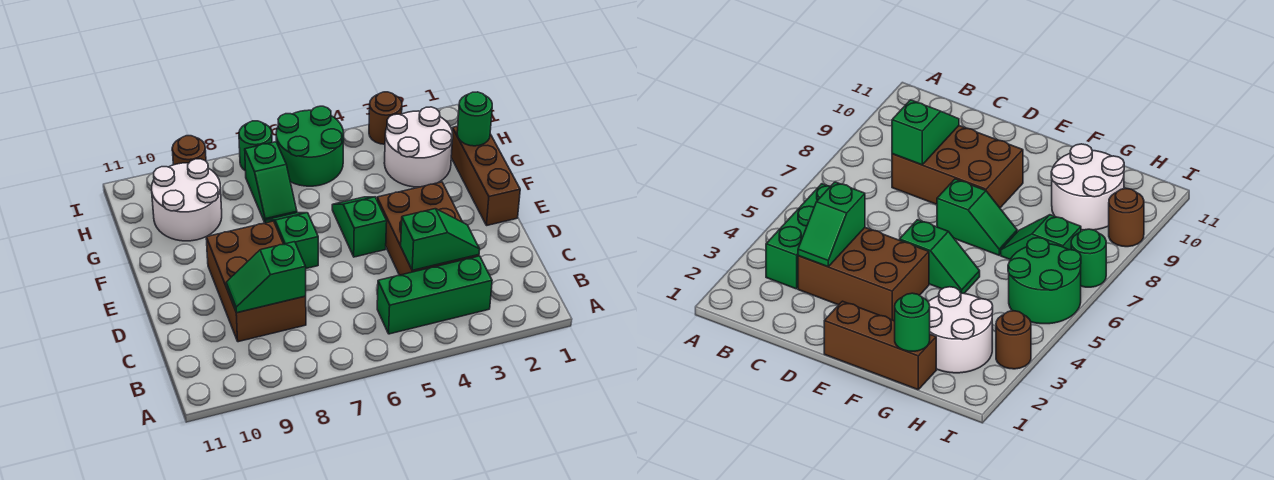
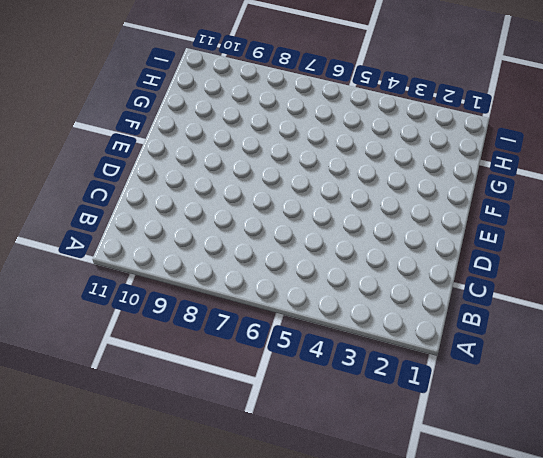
none -> green brick B3:B5 level 1
none -> brown brick C3:E4 level 1
none -> brown brick C8:E9 level 1

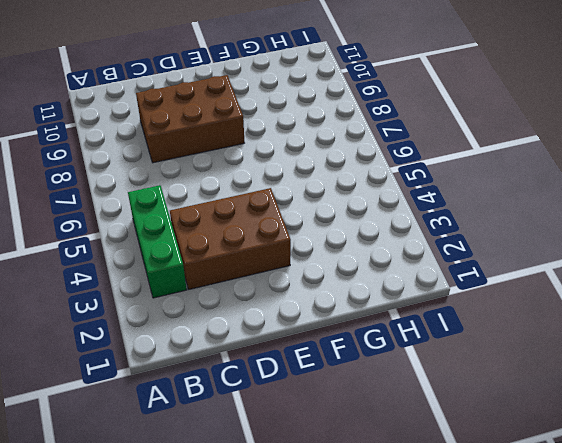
none -> brown brick E1:G1 level 1
none -> green slope E5:F5 level 1 top E
none -> green slope E7:F7 level 1 top E

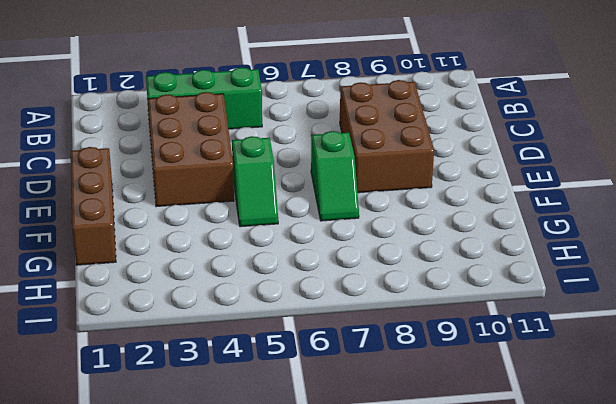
none -> white round brick G2:H3 level 1
none -> green slope G7:H7 level 1 top H
none -> white round brick G9:H10 level 1

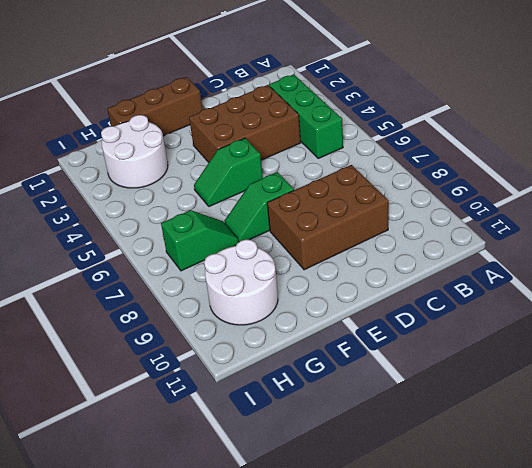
none -> green round brick H5:I6 level 1
none -> brown round brick I3 level 1
none -> green round brick I7 level 1

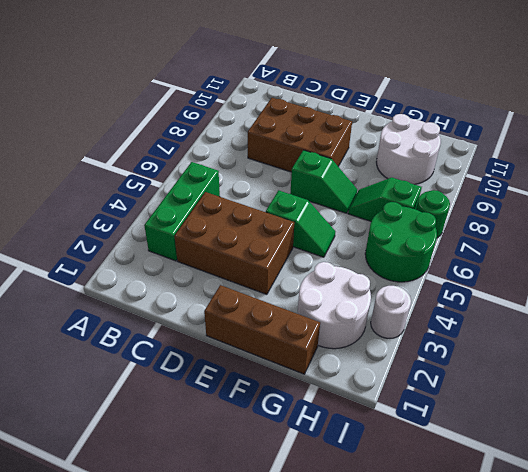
white round brick I3 level 1 -> brown round brick I3 level 1
none -> brown round brick I9 level 1
none -> green slope C3:C4 level 2 top 4
none -> green slope C8:C9 level 2 top 8

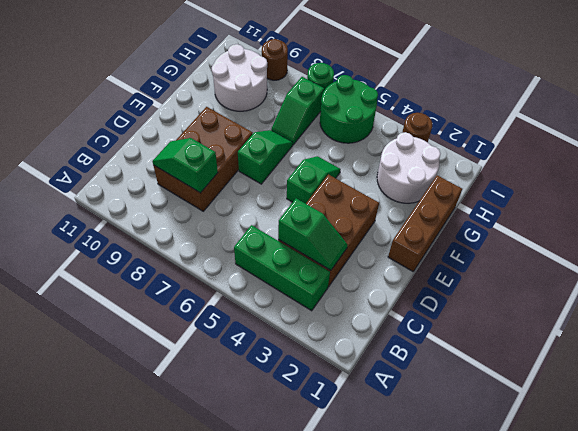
none -> green round brick G1 level 2

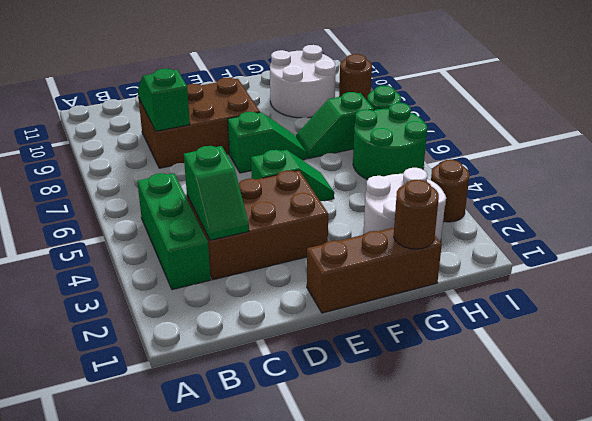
brown round brick G1 level 2 -> green round brick G1 level 2

